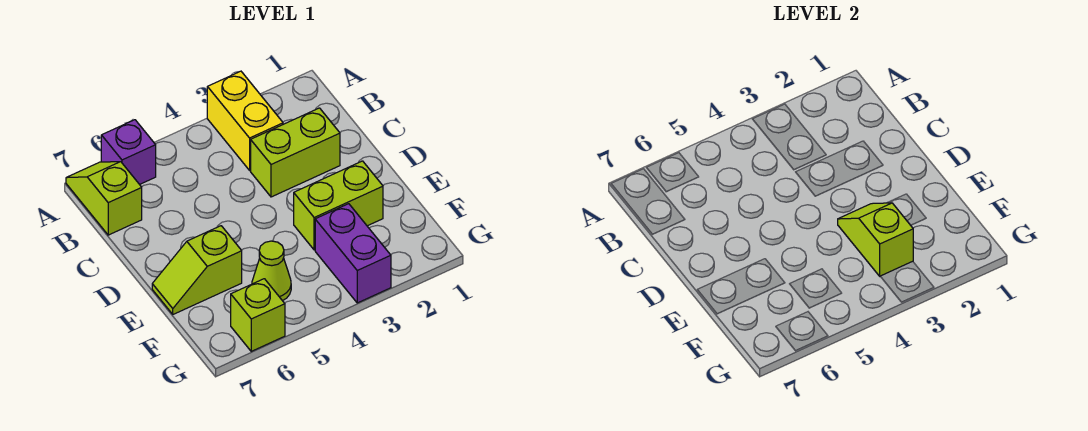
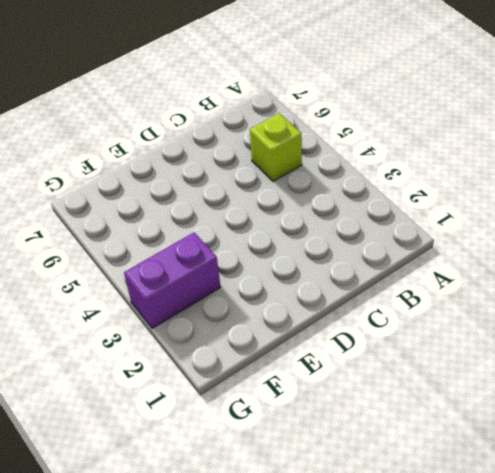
lime brick B5 level 1 -> lime brick G6 level 1
none -> yellow brick A3:B3 level 1
none -> purple brick A6 level 1

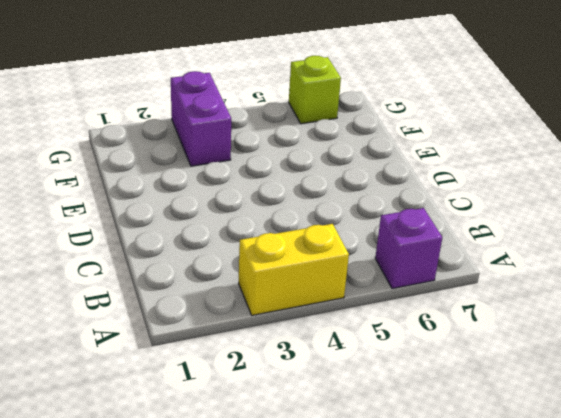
yellow brick A3:A4 level 1 -> yellow brick A3:B3 level 1
none -> lime slope A7:B7 level 1 top B
none -> lime brick C2:C3 level 1

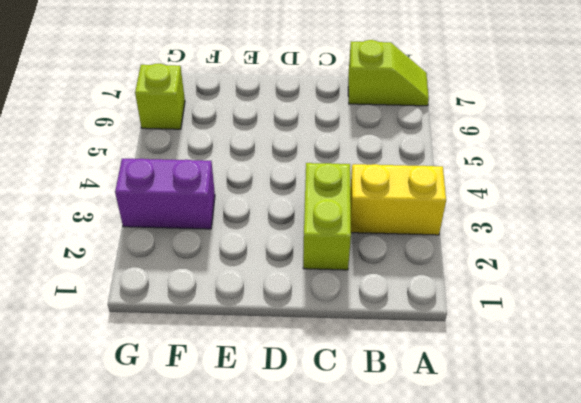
none -> purple brick A6 level 1
none -> lime brick E2:E3 level 1

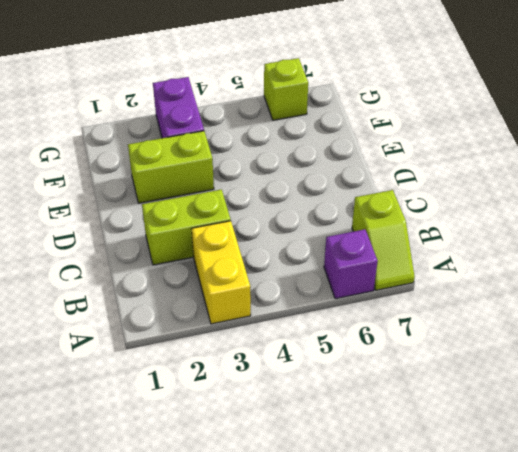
none -> lime slope E6:E7 level 1 top 6
none -> lime cone F5 level 1

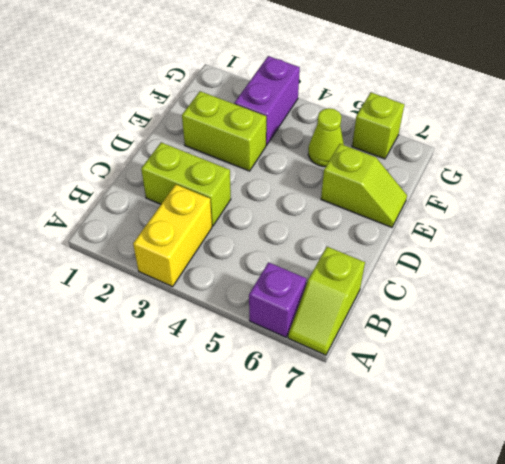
none -> lime slope E3:F3 level 2 top F

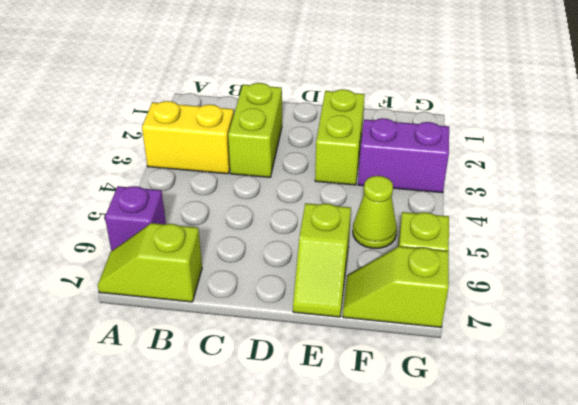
lime slope F7:G7 level 1 top G -> lime slope E3:F3 level 2 top F

